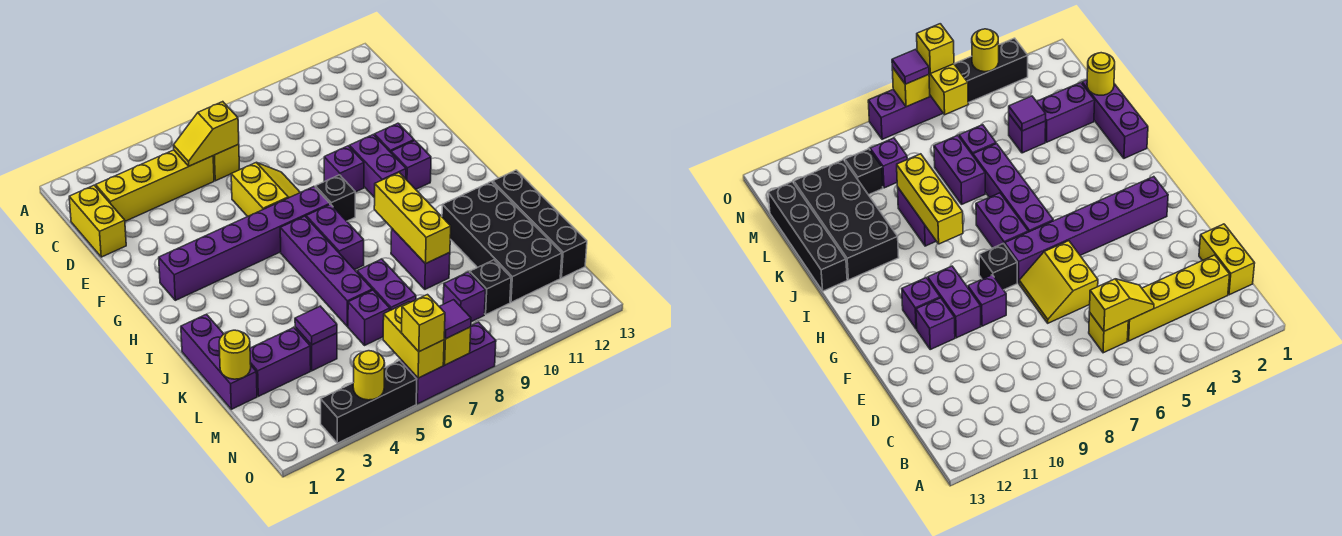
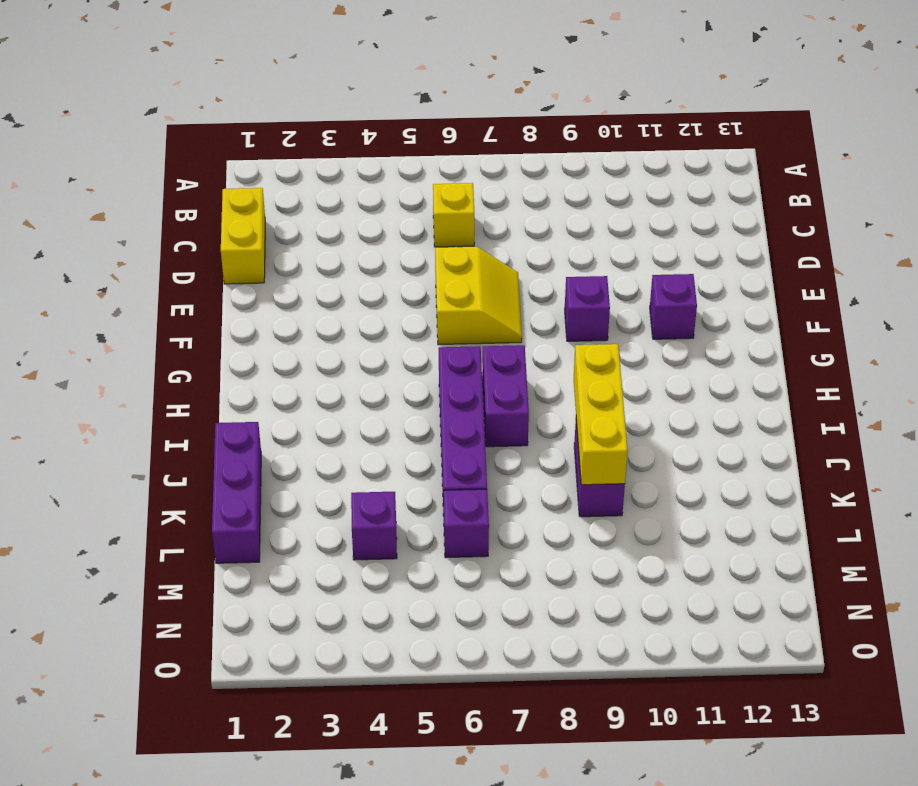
none -> yellow brick C2:C5 level 1
none -> purple brick F10:G10 level 1
none -> purple brick G2:G7 level 1
none -> black brick G8 level 1

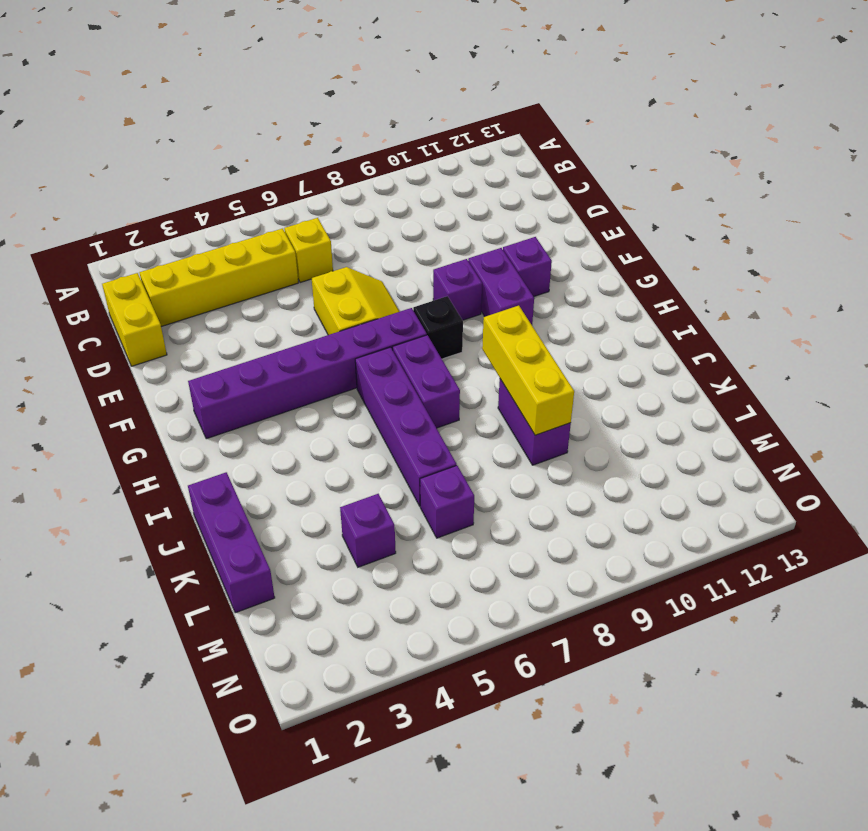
none -> purple brick G11 level 1
none -> black brick J11:M12 level 1
none -> black brick J13:M13 level 1
none -> purple brick K7:L7 level 1

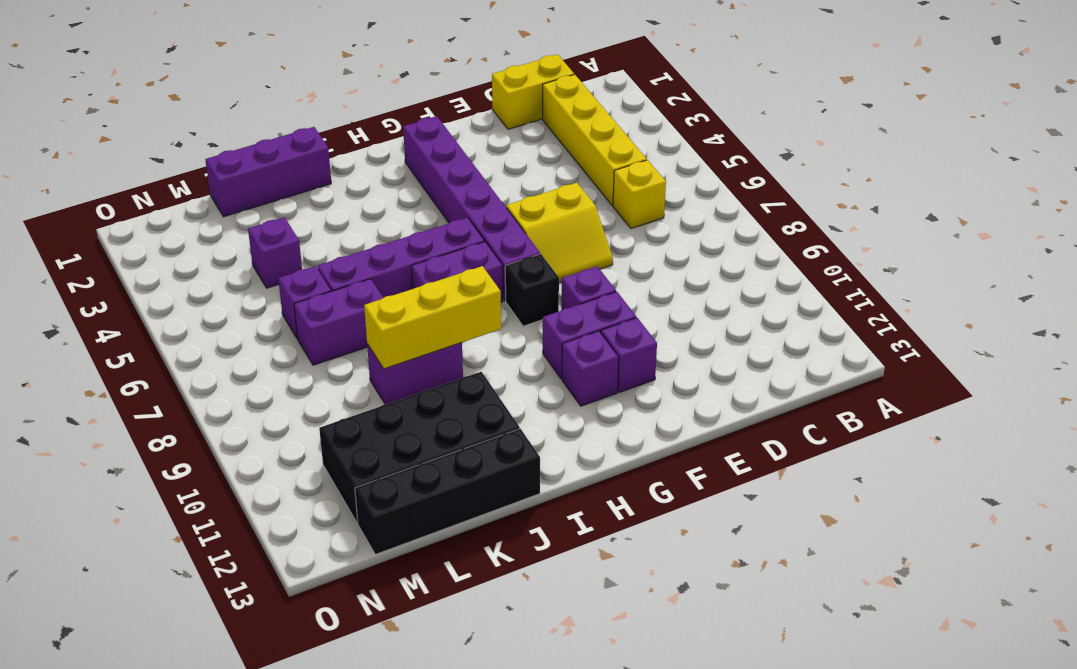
none -> purple brick L2:L3 level 1
none -> purple brick M9 level 1
none -> black brick M10 level 1
none -> black brick O3:O5 level 1

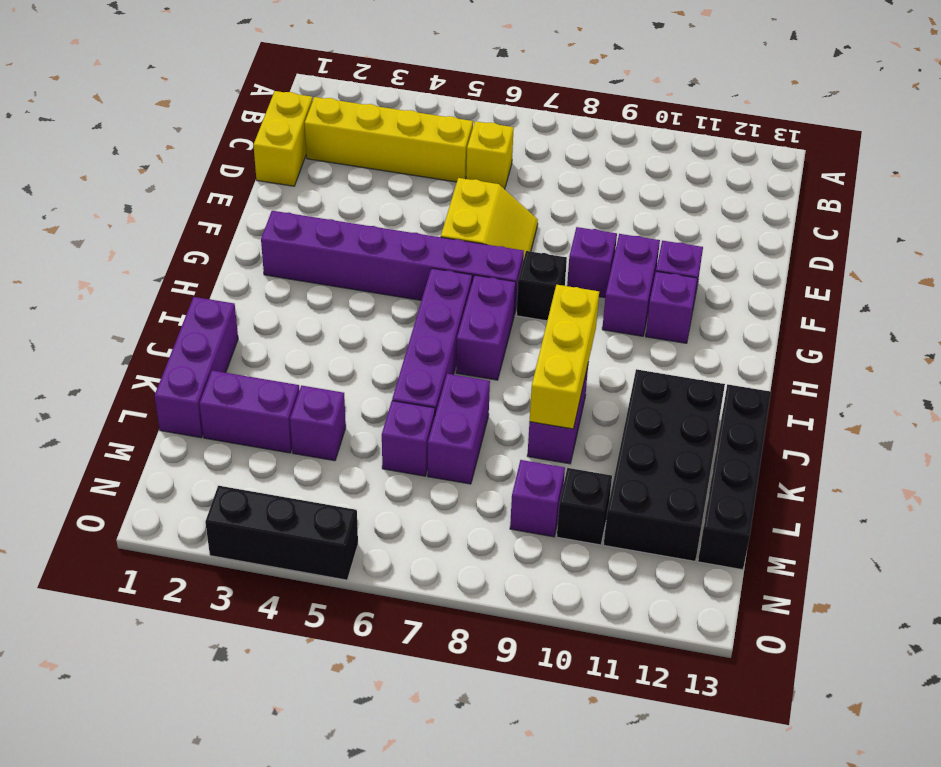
none -> purple brick O6:O8 level 1
none -> yellow slope C5:C6 level 2 top 6
none -> yellow round brick L1 level 2
none -> purple tile L4 level 2

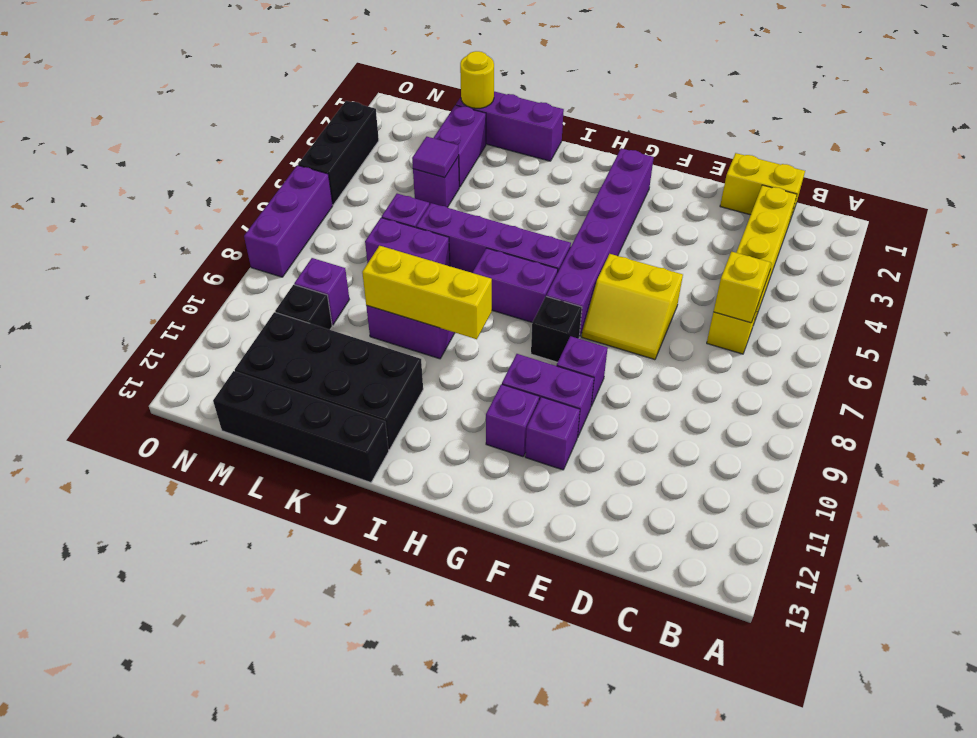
none -> yellow brick N6:O6 level 2
none -> yellow round brick O4 level 2
none -> yellow brick O7 level 2
none -> yellow brick O6 level 3

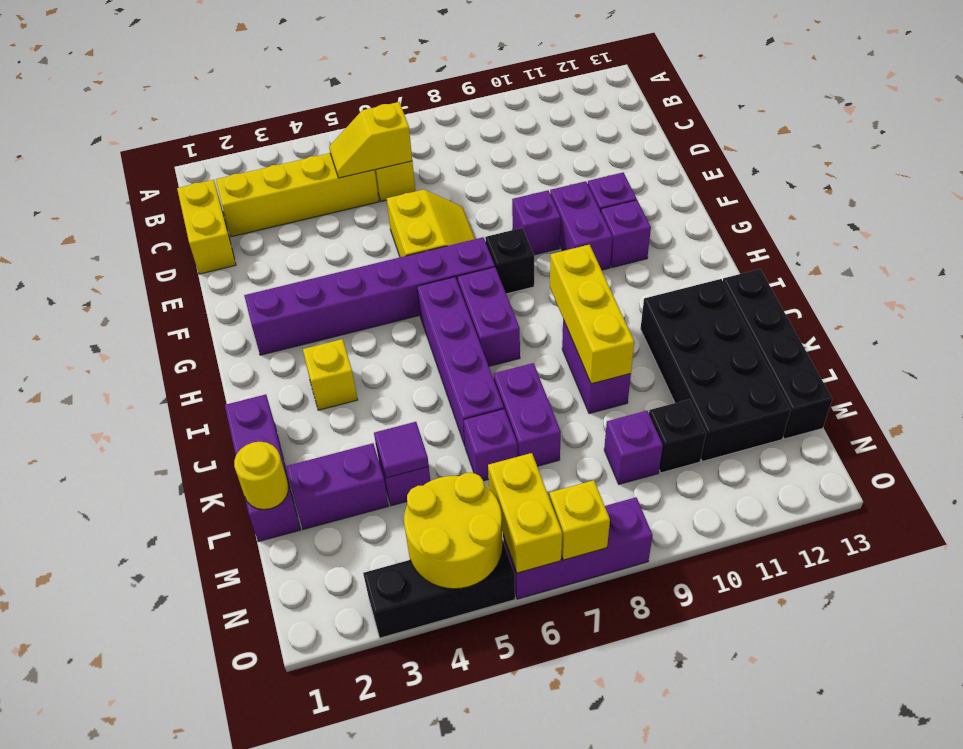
yellow brick I3 level 1 -> yellow brick O6 level 3
yellow round brick N4:O5 level 2 -> yellow round brick O4 level 2
none -> purple tile O7 level 3

